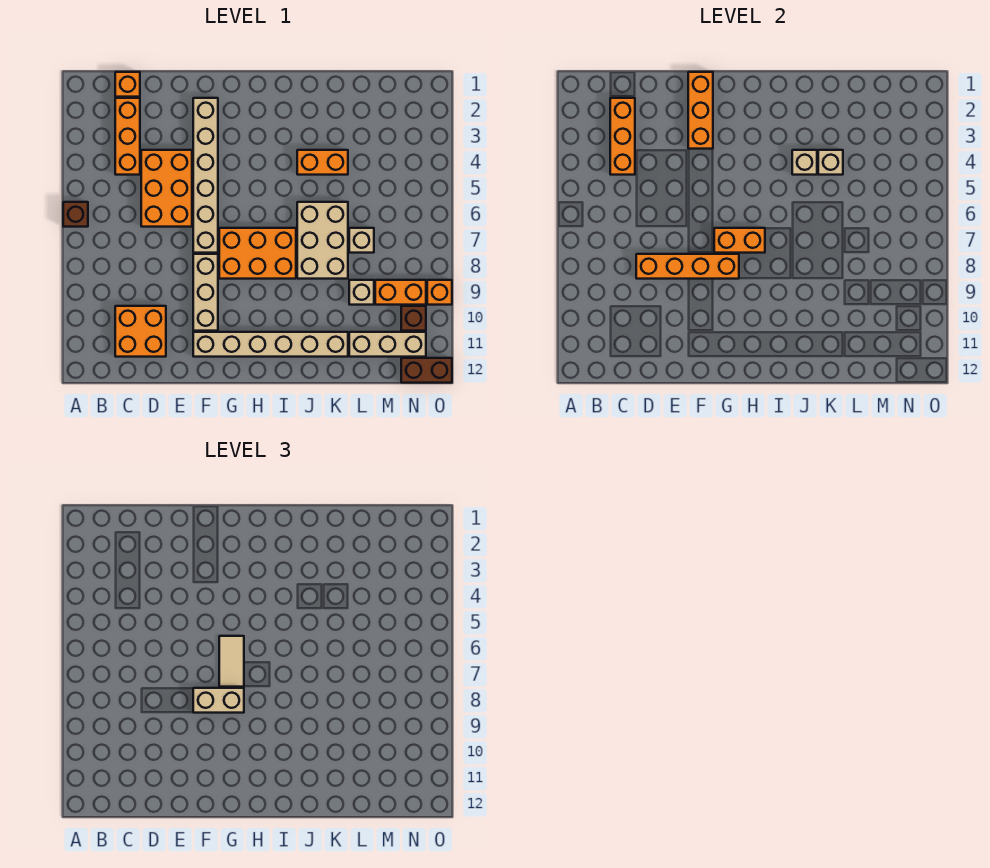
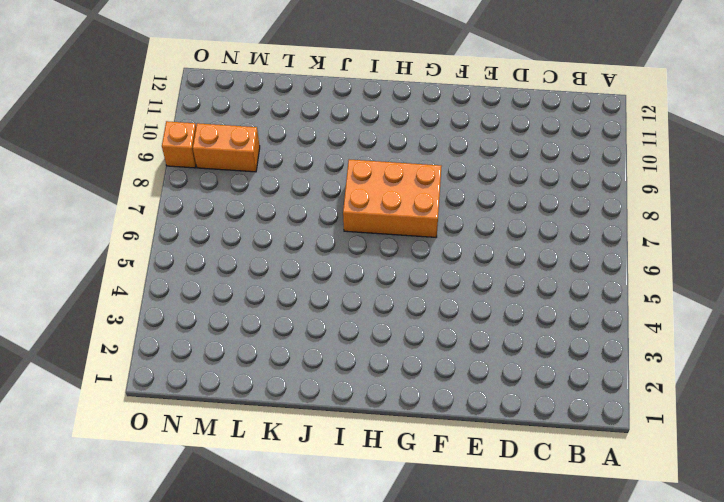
none -> brown brick A6 level 1
none -> orange brick C1 level 1
none -> orange brick C2:C4 level 1

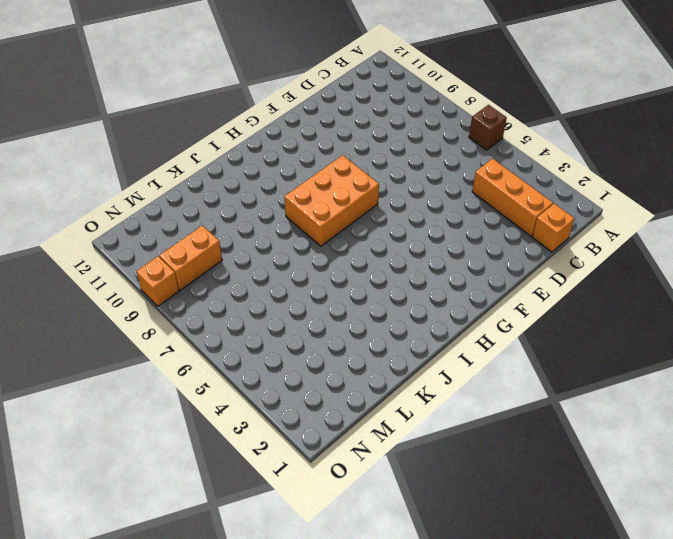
none -> orange brick C10:D11 level 1
none -> orange brick D4:E6 level 1
none -> tan brick F2:F7 level 1

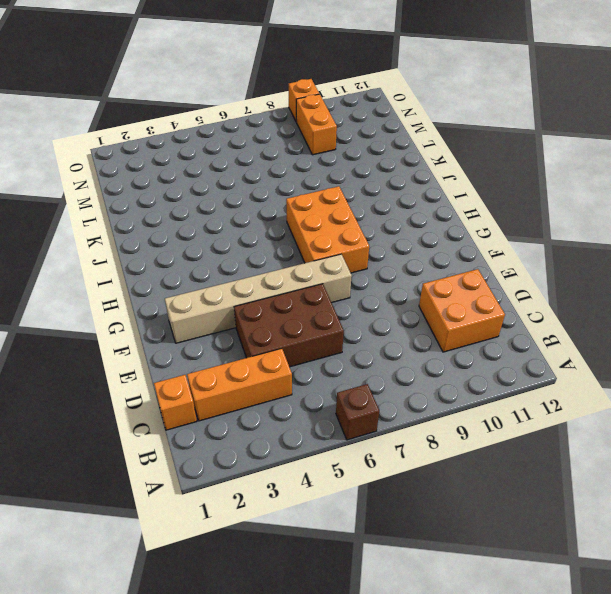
brown brick D4:E6 level 1 -> orange brick D4:E6 level 1
none -> tan brick F8:F10 level 1
none -> tan brick F11:K11 level 1
none -> orange brick J4:K4 level 1

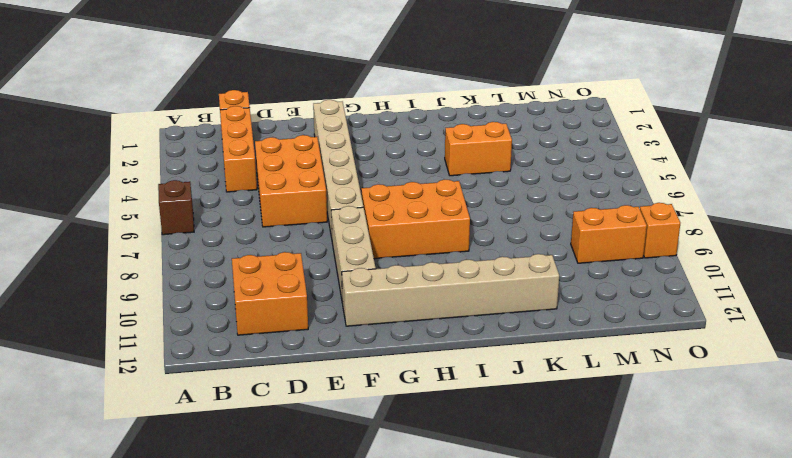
none -> tan brick J6:K8 level 1
none -> tan brick L7 level 1
none -> tan brick L9 level 1

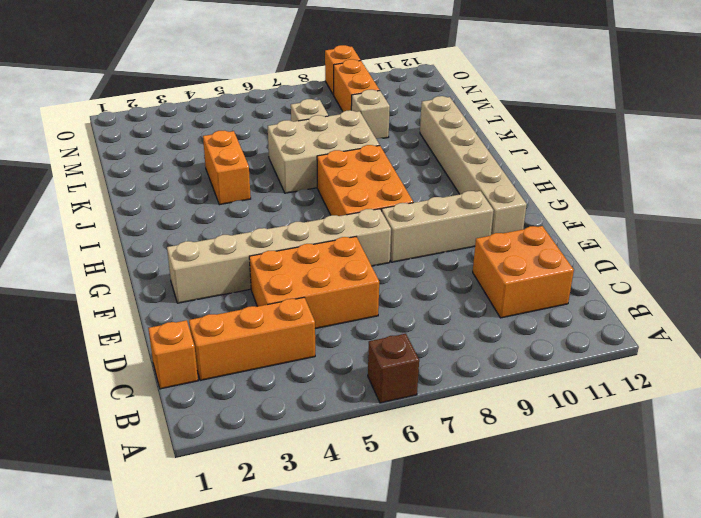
none -> tan brick L11:N11 level 1
none -> brown brick N10 level 1
none -> brown brick N12:O12 level 1

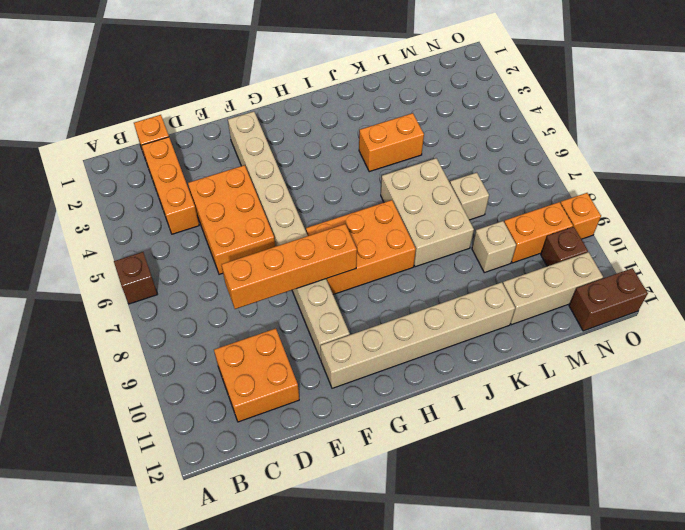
none -> orange brick C2:C4 level 2
none -> orange brick F1:F3 level 2
none -> orange brick G7:H7 level 2

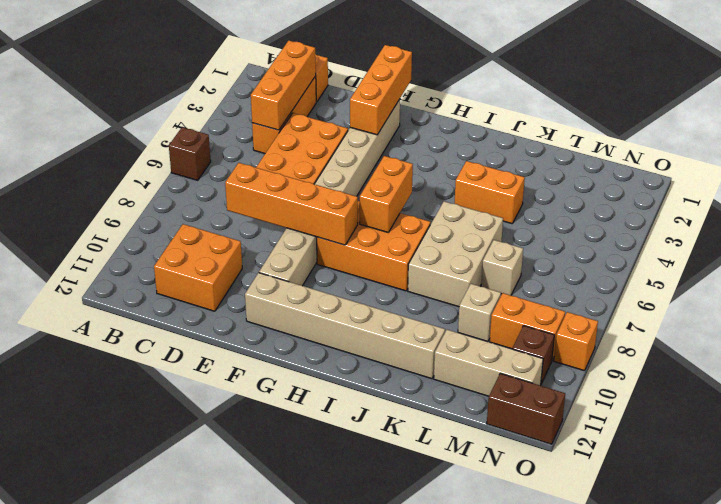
orange brick H6:H7 level 2 -> orange brick G7:H7 level 2
none -> tan brick J4 level 2
none -> tan brick K4 level 2
none -> tan brick F8:G8 level 3

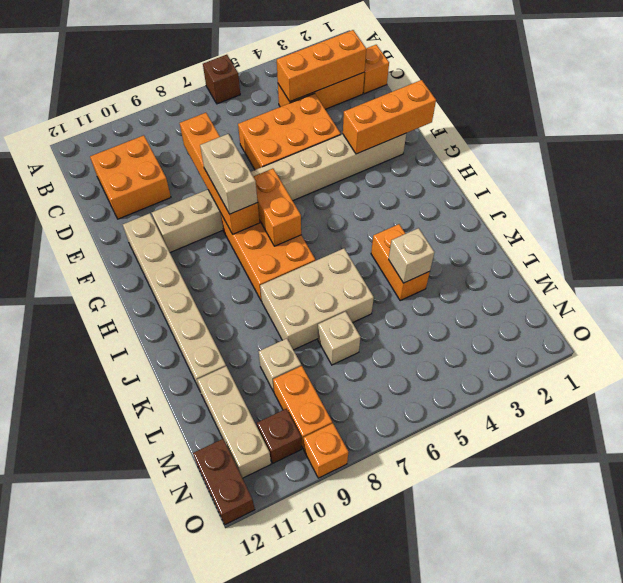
none -> tan brick J4 level 2
none -> tan tile G6:G7 level 3

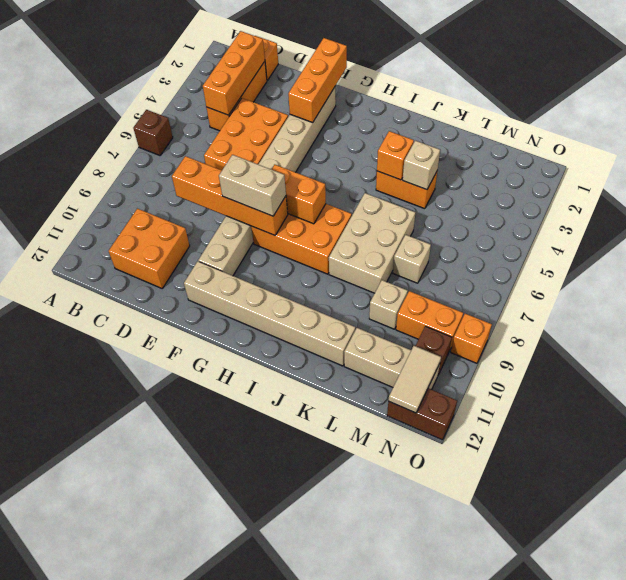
orange brick J4 level 2 -> tan brick J4 level 2
tan tile N11:N12 level 2 -> tan tile G6:G7 level 3

